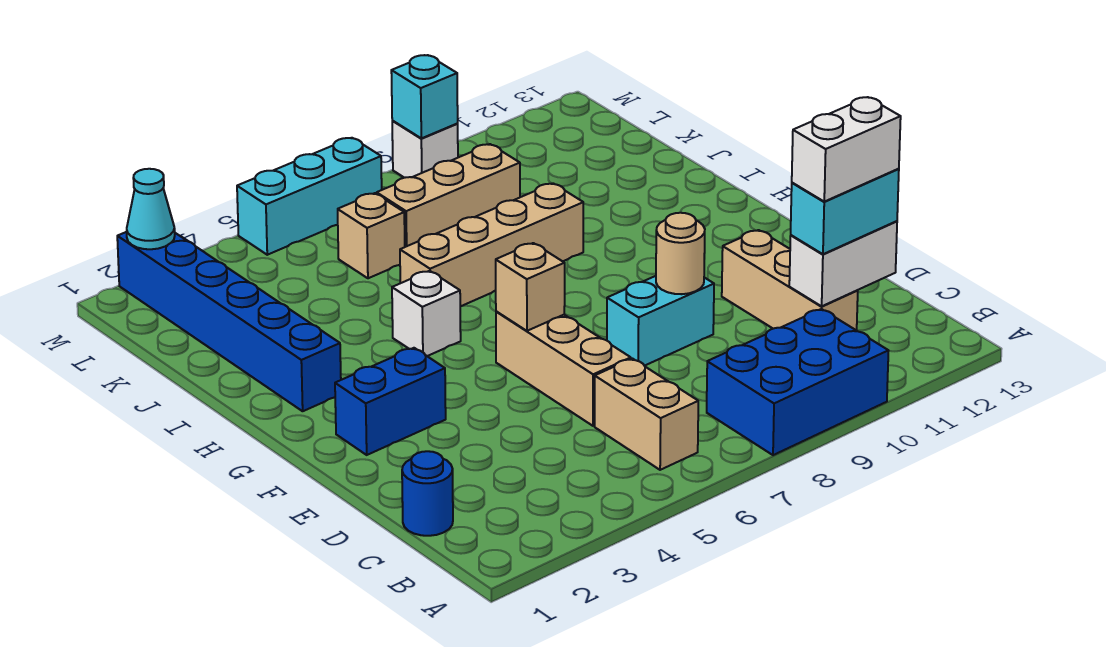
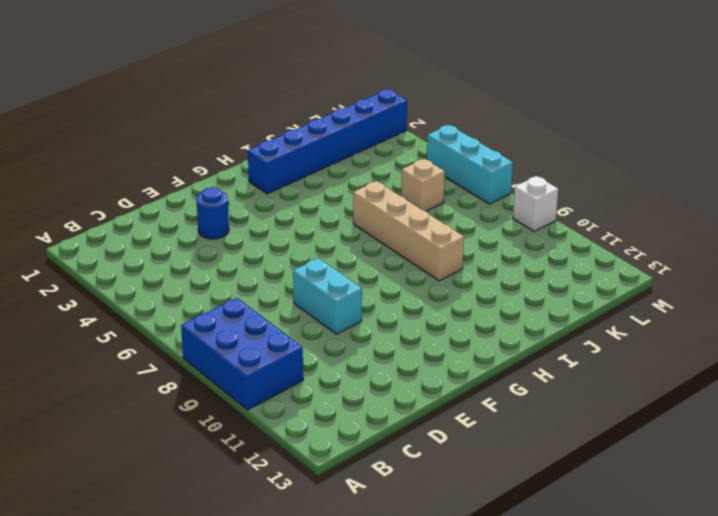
blue round brick E3 level 1 -> blue round brick C1 level 1
none -> tan brick B6:C6 level 1
none -> tan brick C11:E11 level 1
none -> tan brick D6:F6 level 1

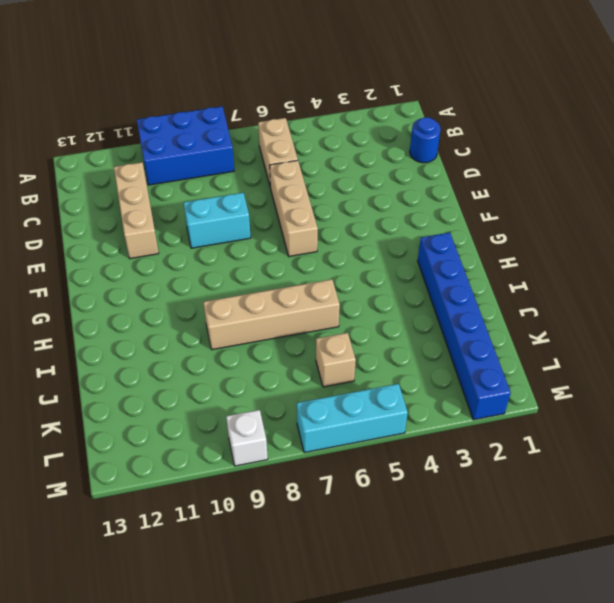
none -> blue brick F2:F3 level 1
none -> white brick H5 level 1
none -> tan brick K7:K9 level 1

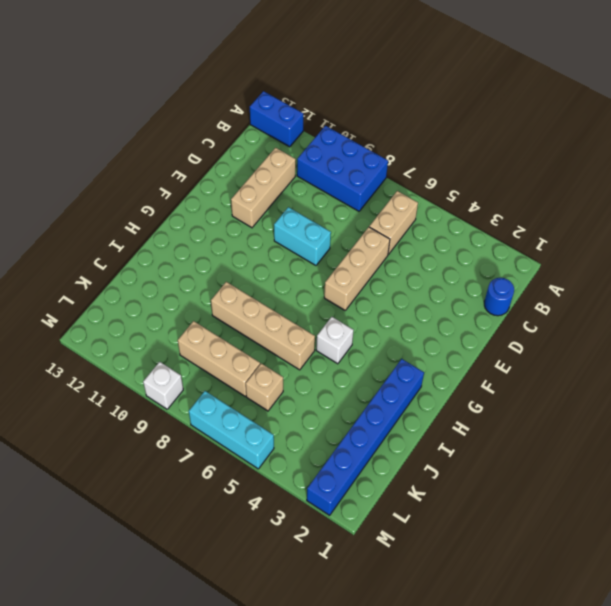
blue brick A12:A13 level 1 -> blue brick F2:F3 level 1
none -> white brick C11:C12 level 2
none -> tan round brick E9 level 2
none -> tan brick F6 level 2

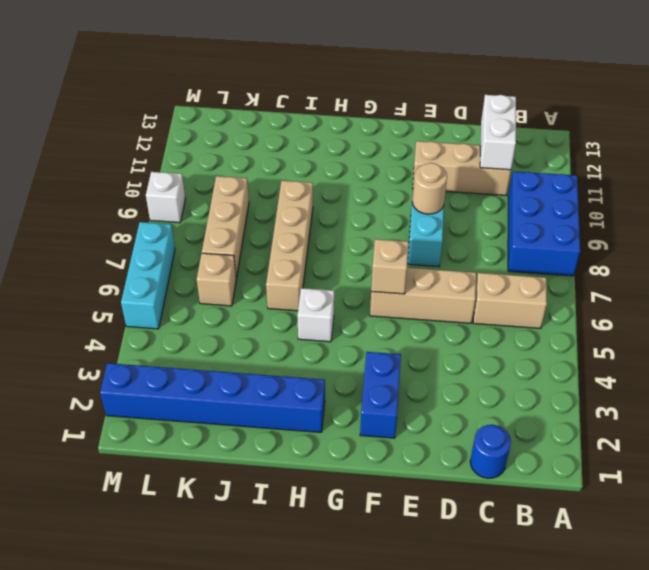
none -> cyan cone M2 level 2
none -> cyan brick M9 level 2
none -> cyan brick C11:C12 level 3

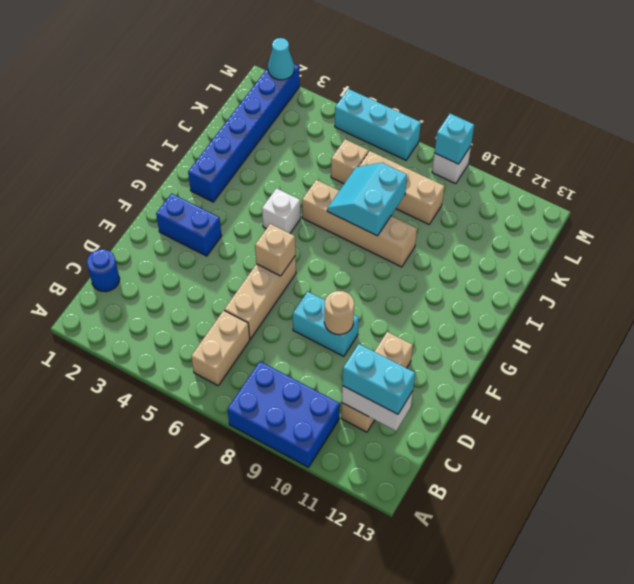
cyan slope I7:J8 level 2 top 8 -> none
none -> white brick C11:C12 level 4

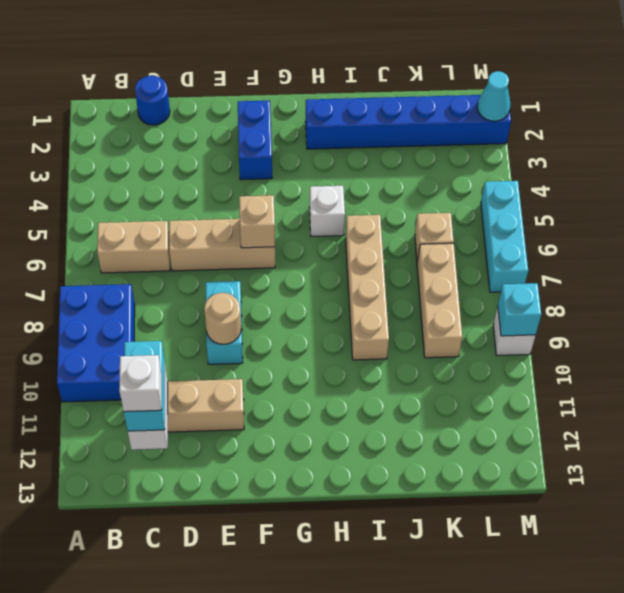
white brick C12 level 4 -> white brick C11:C12 level 4

